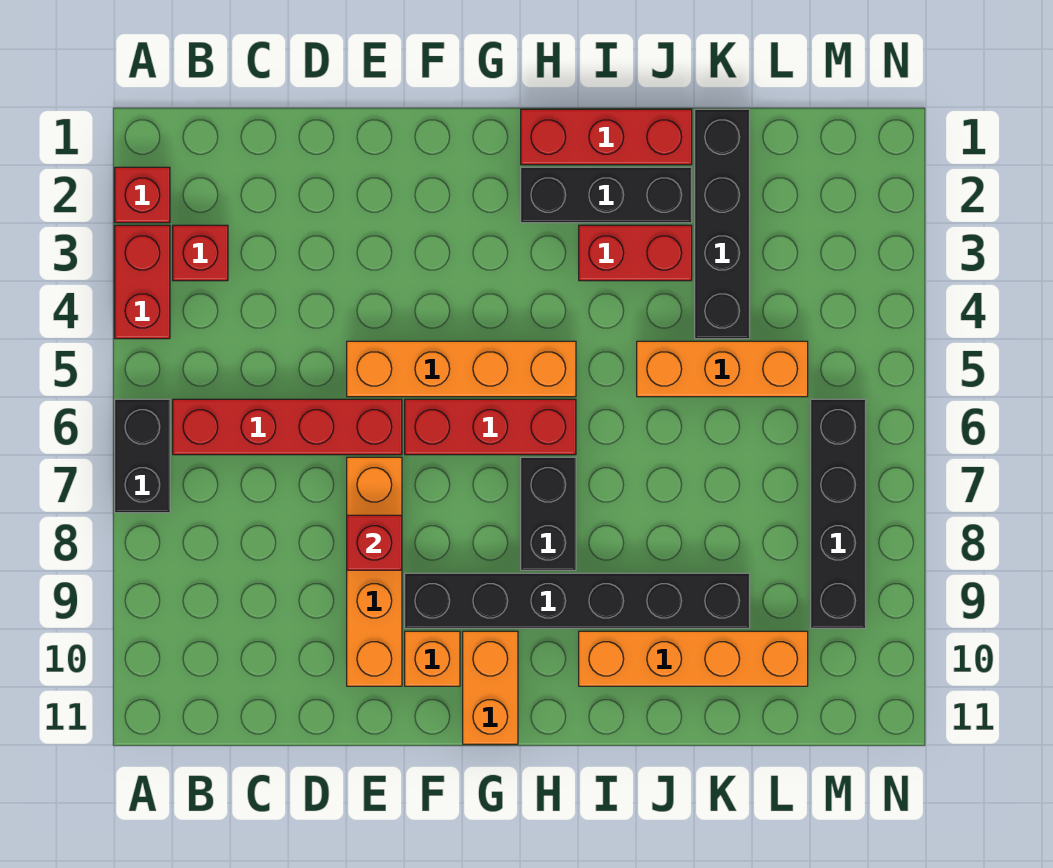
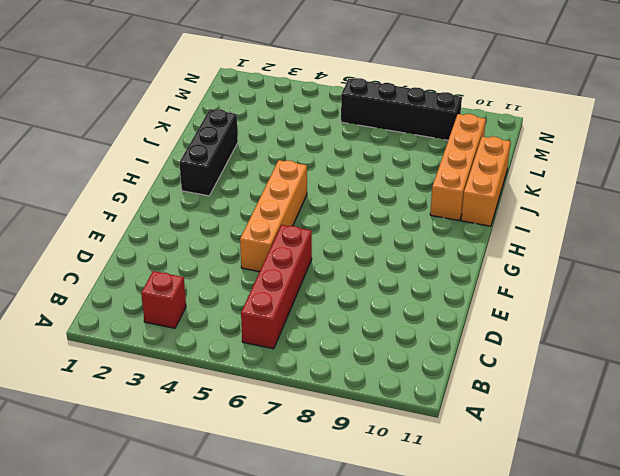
orange brick I11:K11 level 1 -> orange brick J5:L5 level 1
none -> red brick A2 level 1
none -> red brick A3:A4 level 1
none -> black brick A6:A7 level 1

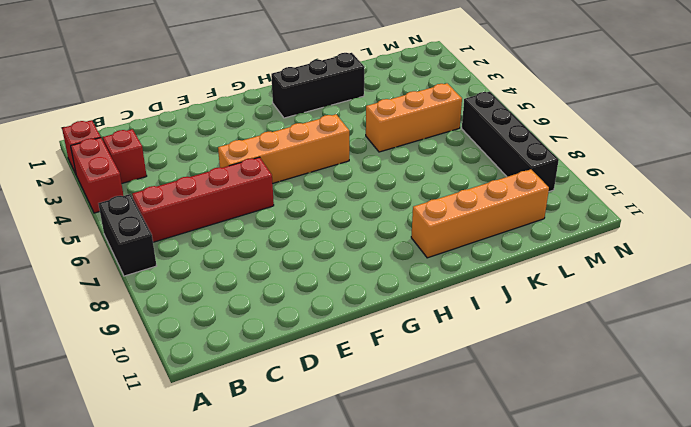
none -> orange brick E7:E10 level 1
none -> red brick F6:H6 level 1
none -> black brick F9:K9 level 1

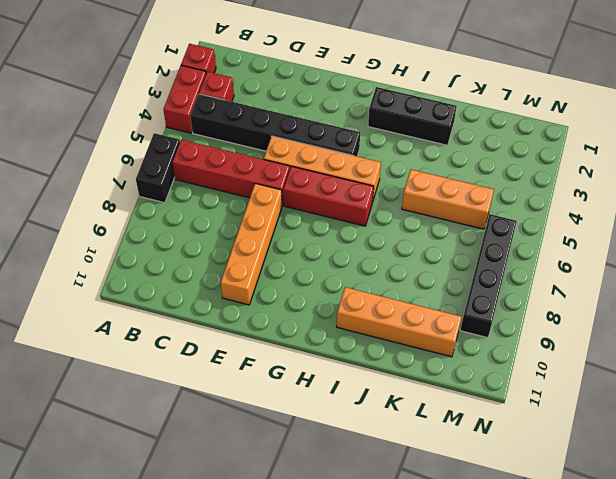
black brick B4:G4 level 1 -> black brick F9:K9 level 1
none -> orange brick F10 level 1
none -> orange brick G10:G11 level 1
none -> red brick H1:J1 level 1

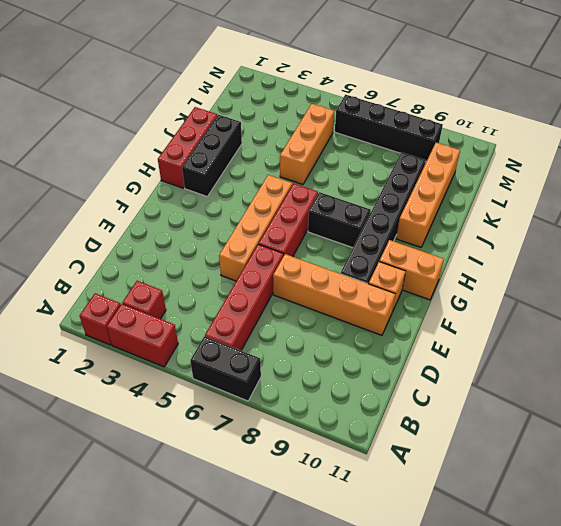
none -> red brick I3:J3 level 1
none -> black brick K1:K4 level 1
none -> red brick E8 level 2

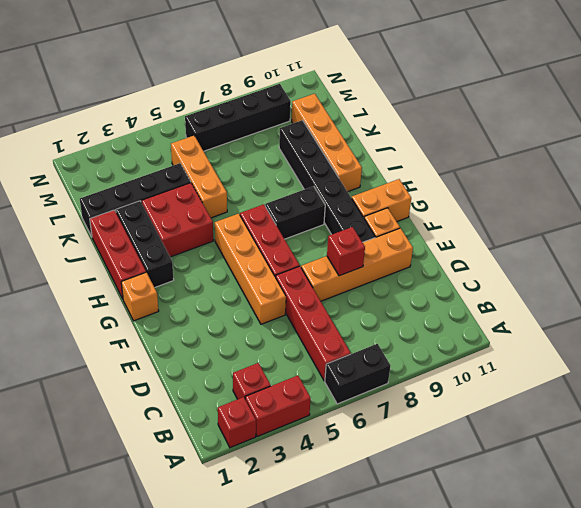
orange brick G1 level 1 -> none
red brick I3:J4 level 1 -> red brick I3:J3 level 1

